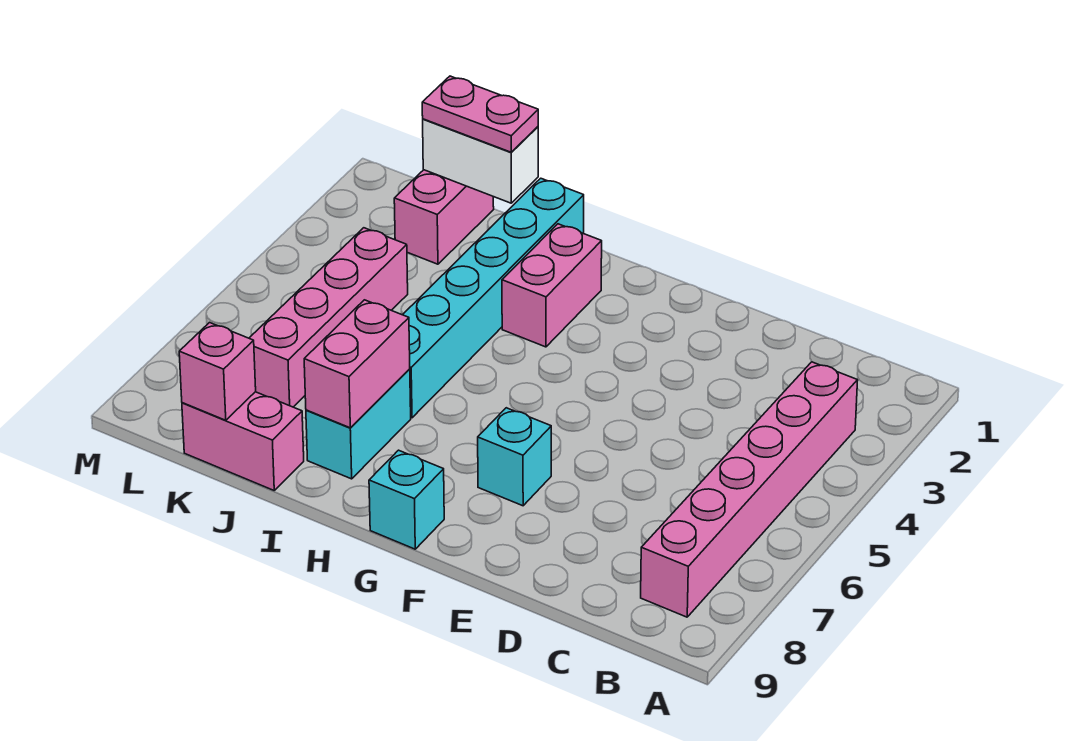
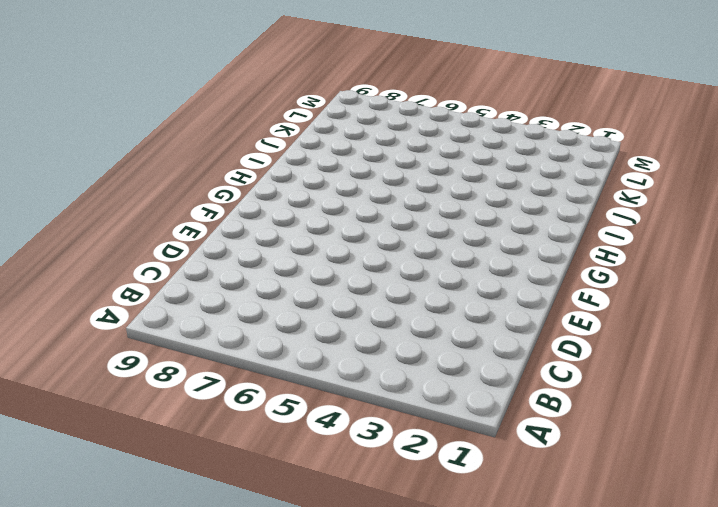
none -> pink brick B3:B8 level 1
none -> cyan brick F7 level 1
none -> cyan brick G9 level 1

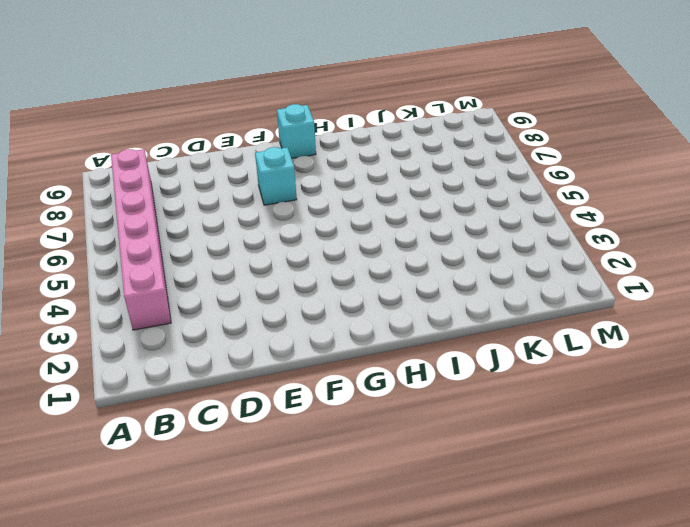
none -> pink brick H2:H3 level 1
none -> cyan brick I1:I6 level 1
none -> cyan brick I7:I8 level 1

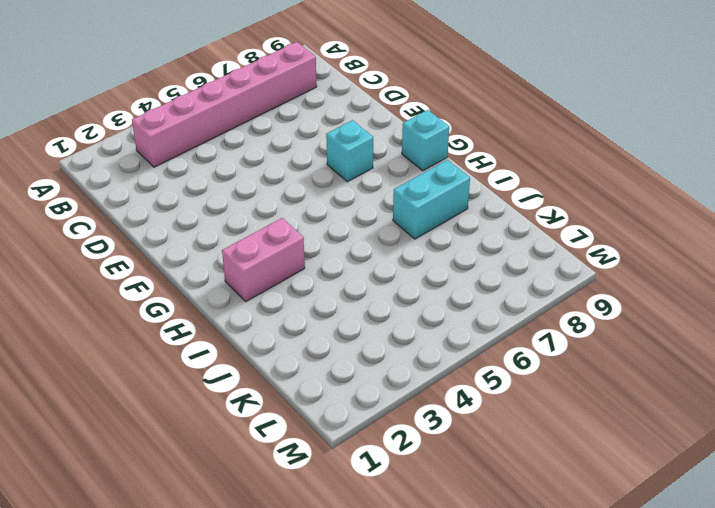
none -> cyan brick I1:I6 level 1
none -> pink brick J9:K9 level 1
none -> pink brick K1:K2 level 1

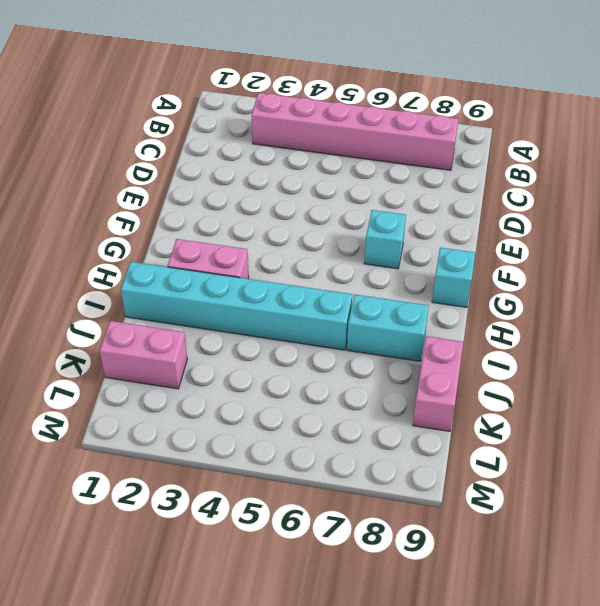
none -> pink brick K4:K7 level 1
none -> pink brick I7:I8 level 2
none -> white brick J1:K1 level 2

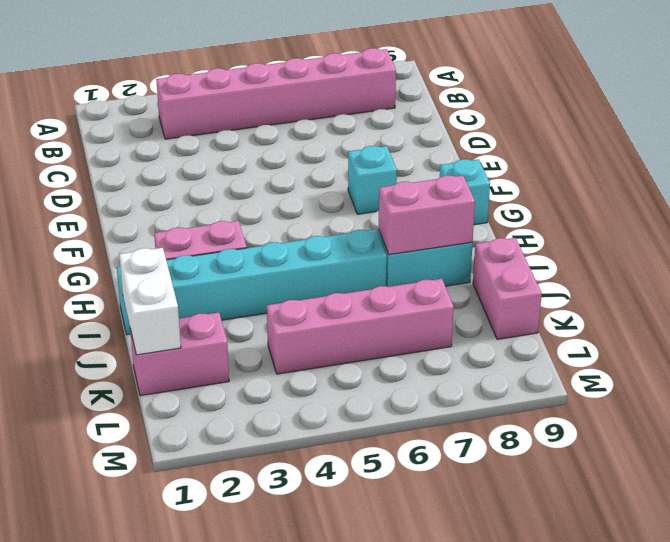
none -> pink brick K9 level 2
none -> pink plate J1:K1 level 3

